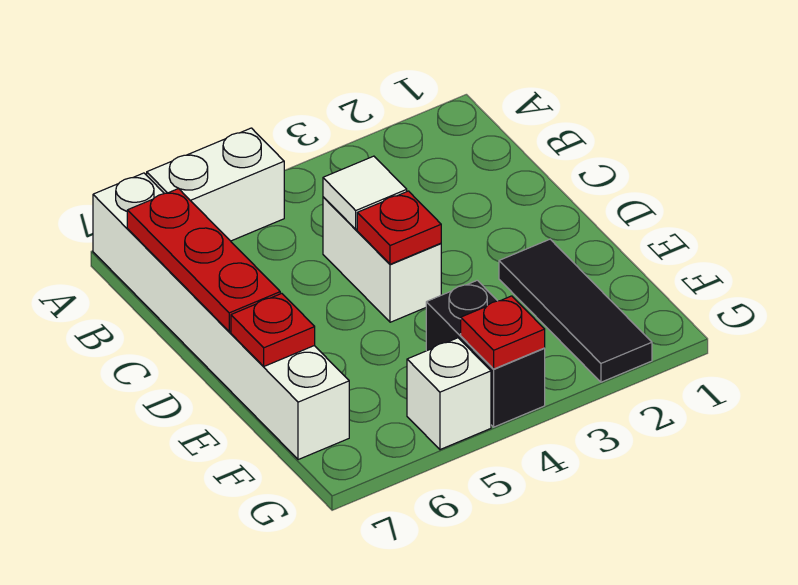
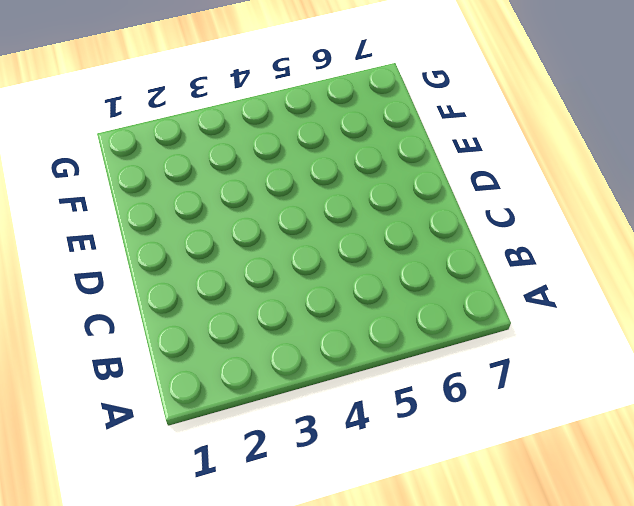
none -> white brick A5:A6 level 1
none -> white brick A7:F7 level 1

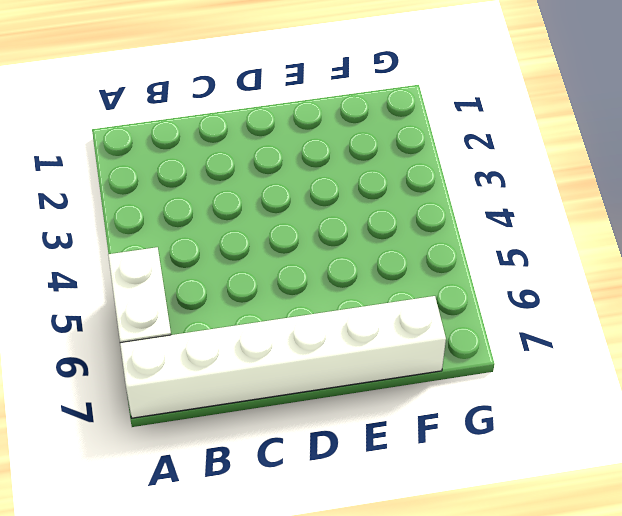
none -> white brick C4:D4 level 1
none -> black tile E2:G2 level 1

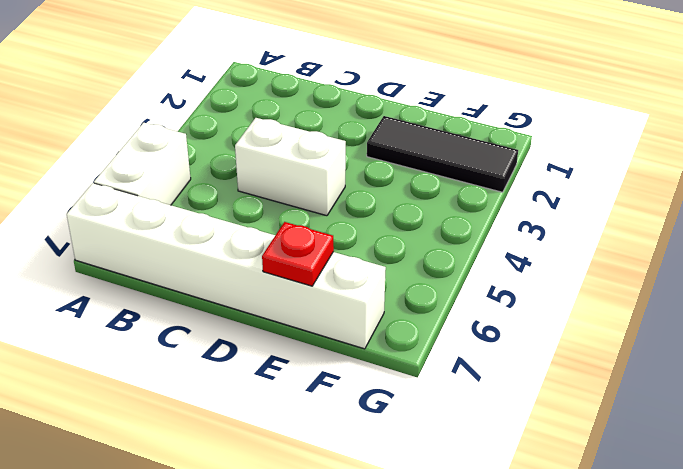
none -> black brick F4:G4 level 1
none -> white brick G5 level 1

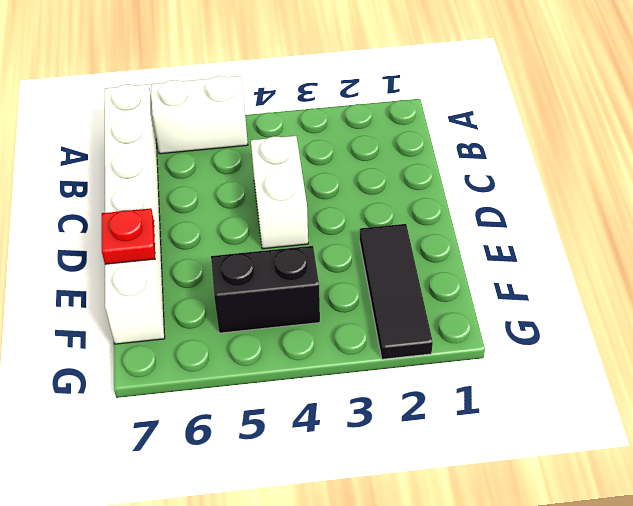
black brick F4:F5 level 1 -> black brick F4:G4 level 1
none -> white brick G5 level 1
none -> red plate B7:D7 level 2

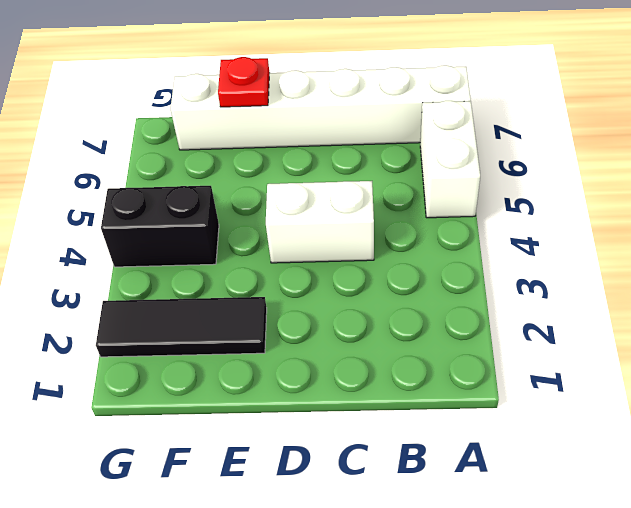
none -> white brick G5 level 1
none -> red plate B7:D7 level 2

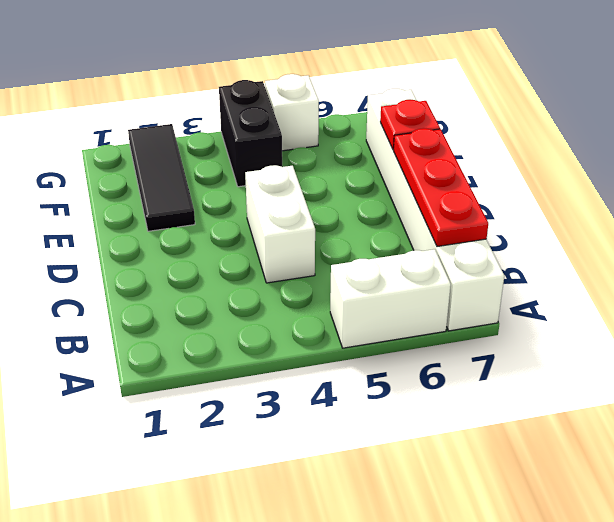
none -> white tile C4 level 2
none -> red plate D4 level 2

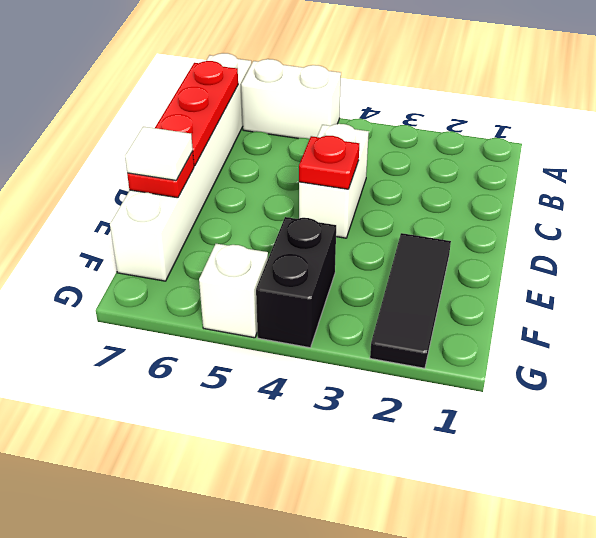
white tile E7 level 3 -> white tile C4 level 2
none -> red plate G4 level 2

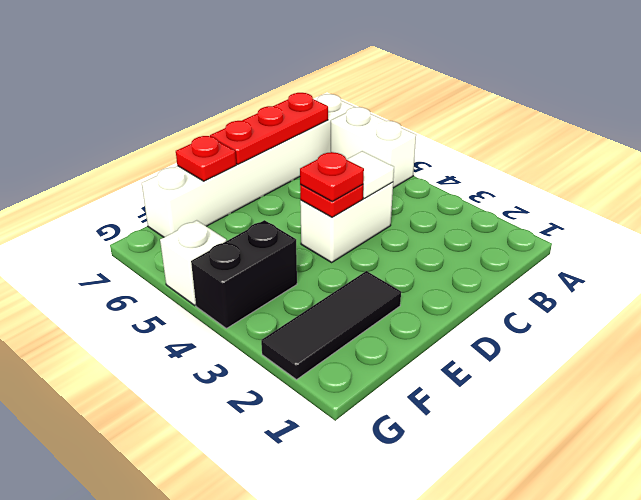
red plate D4 level 3 -> red plate G4 level 2

